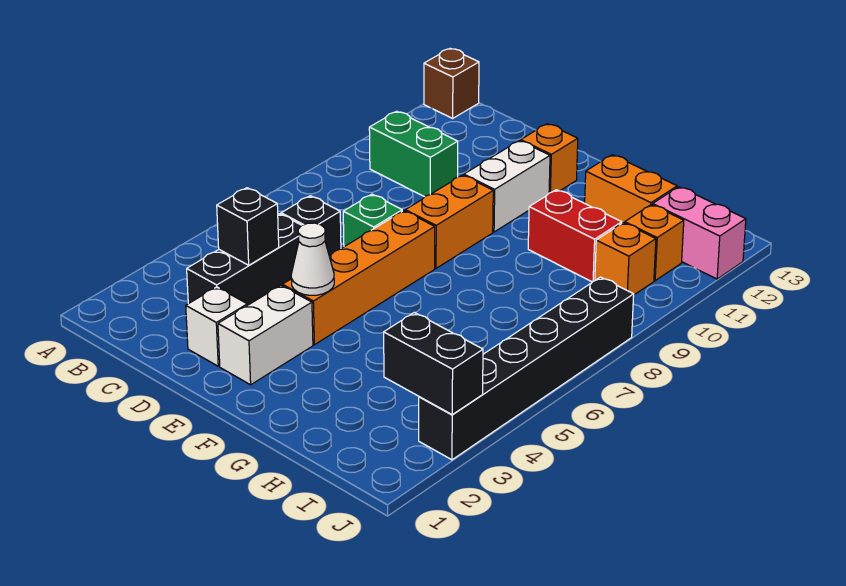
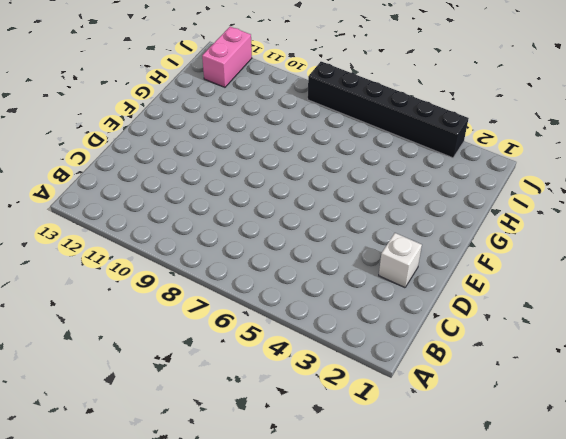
none -> brown brick A13 level 1
none -> green brick B10:C10 level 1
none -> black brick C3:C5 level 1

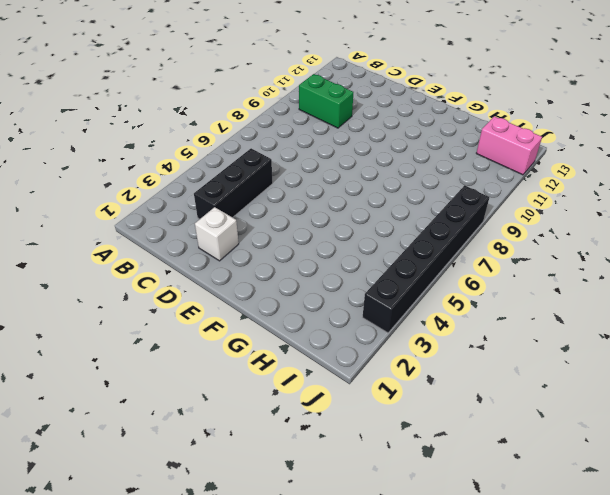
none -> brown brick A13 level 1
none -> black brick C6 level 1
none -> green brick D7 level 1

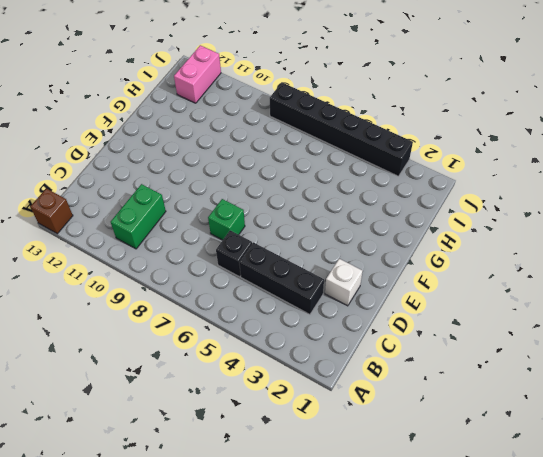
none -> white brick E2:E3 level 1
none -> orange brick E4:E7 level 1
none -> orange brick E8:E9 level 1

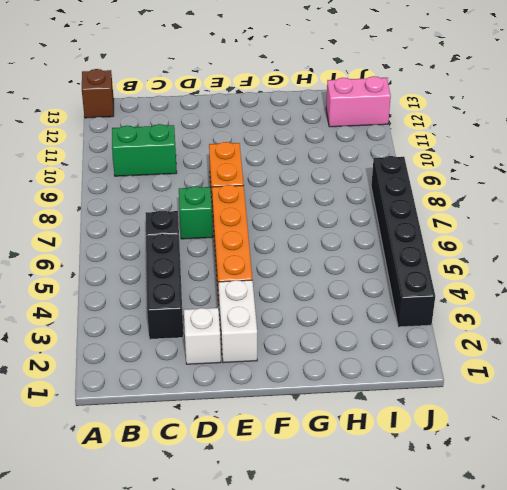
none -> white brick E10:E11 level 1
none -> orange brick E12 level 1
none -> red brick G10:H10 level 1

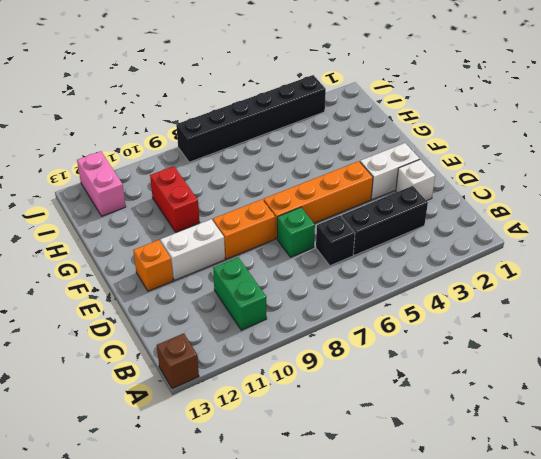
none -> orange brick G12:H12 level 1
none -> orange brick I10 level 1
none -> orange brick I11 level 1

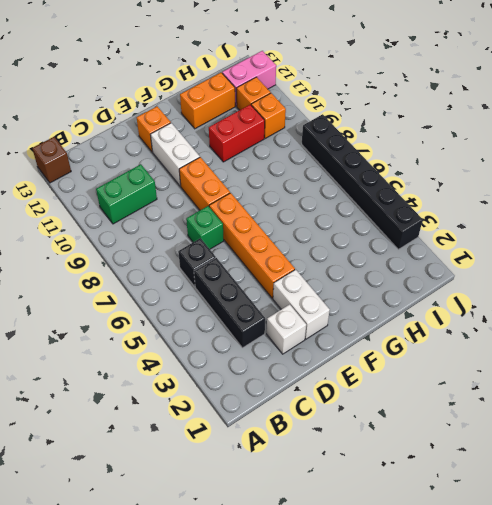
none -> black brick C4 level 2
none -> white cone E4 level 2
none -> black brick I3:J3 level 2

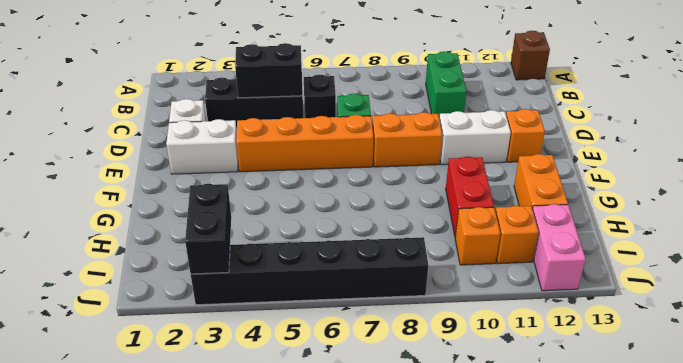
black brick C4:C5 level 2 -> black brick C4 level 2
none -> white cone E4 level 2

